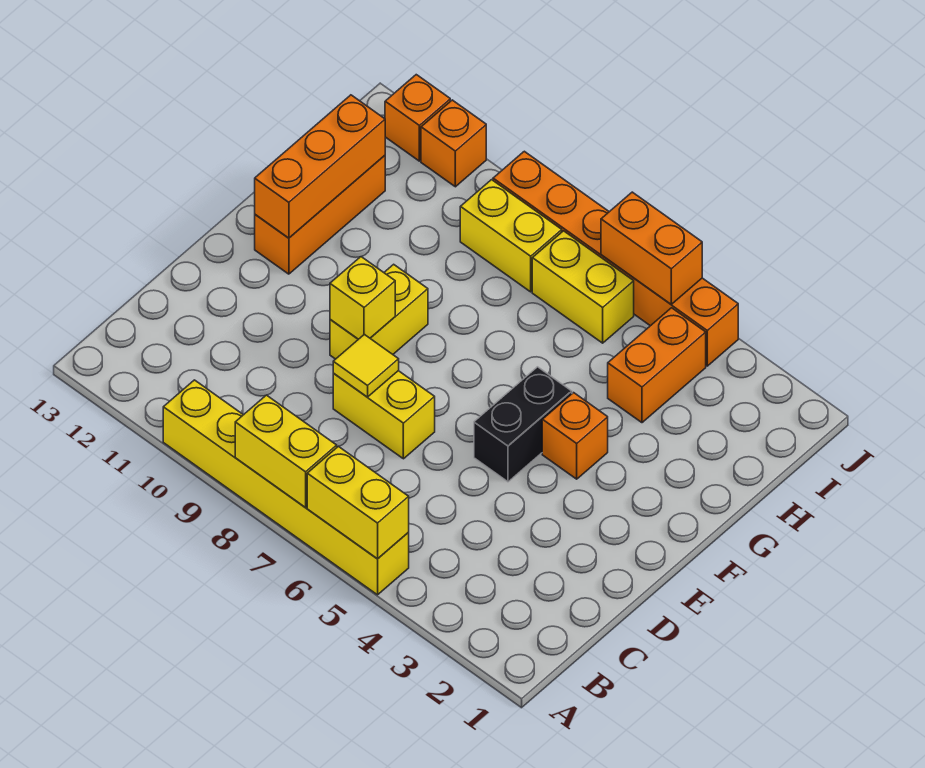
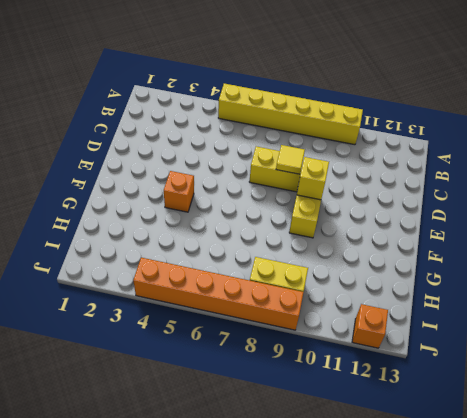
none -> black brick E5:F5 level 1
none -> orange brick F12:H12 level 1
none -> orange brick H4:I4 level 1

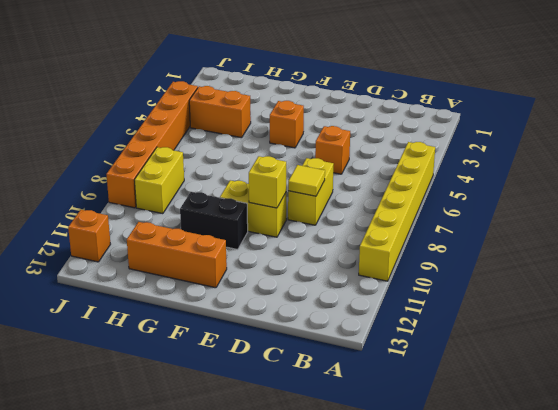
orange brick D5 level 1 -> orange brick J11 level 1
black brick F10:G10 level 1 -> black brick E5:F5 level 1
none -> yellow brick I6:I7 level 1
none -> yellow brick A5:A6 level 2
none -> yellow brick A7:A8 level 2

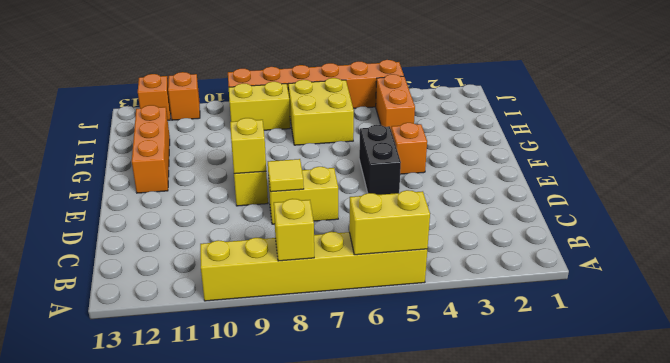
yellow brick A8 level 2 -> yellow brick A7:A8 level 2
yellow brick H6:I7 level 1 -> yellow brick I6:I7 level 1
none -> orange brick F12:H12 level 2
none -> orange brick J5:J6 level 2

